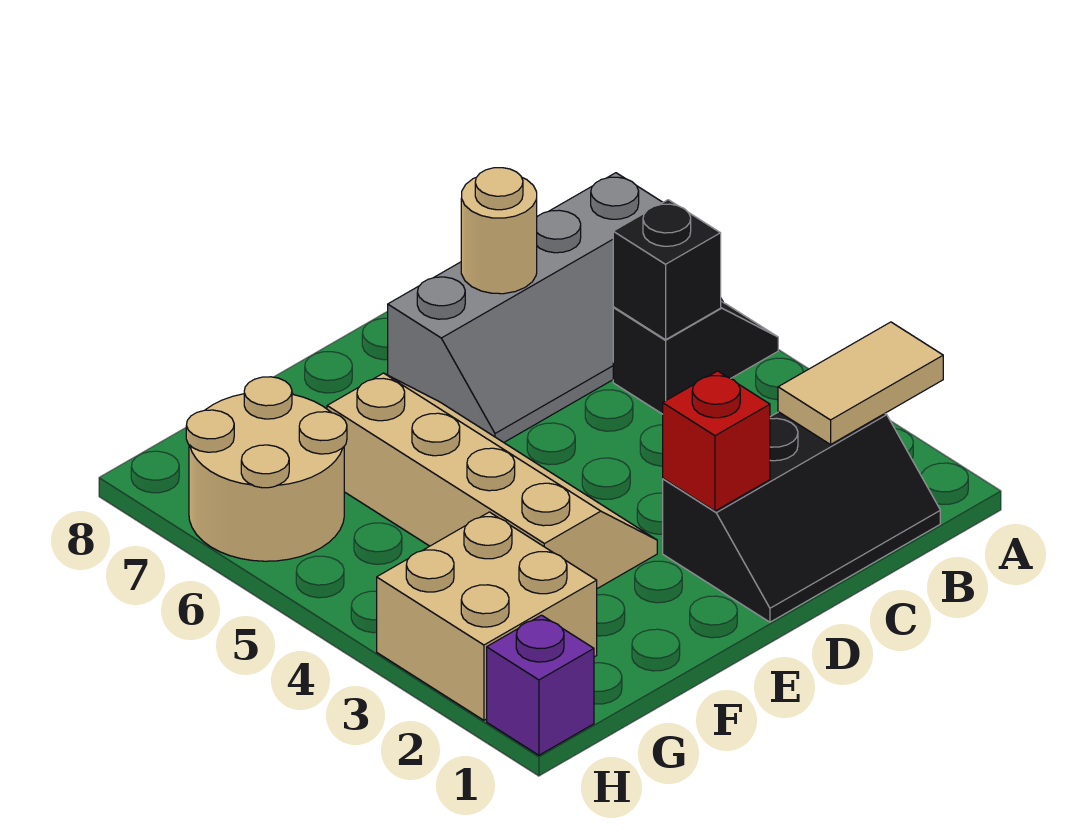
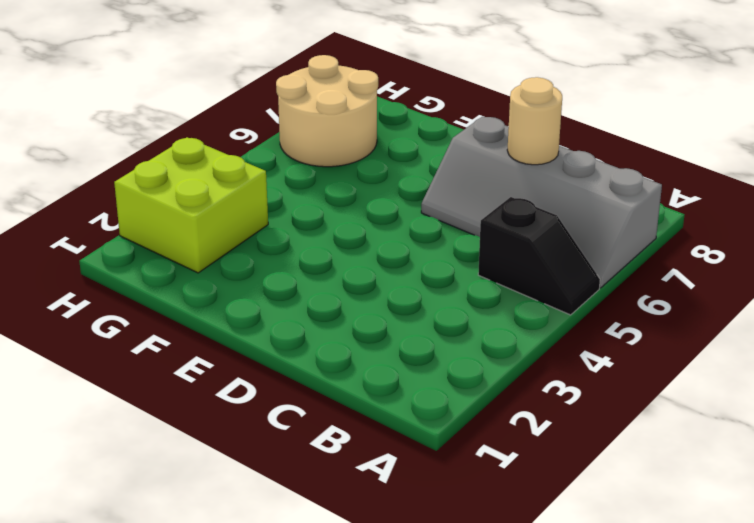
lime brick G2:H3 level 1 -> tan brick G2:H3 level 1
none -> black slope B1:D2 level 1 top 2
none -> tan slope E3:F6 level 1 top F

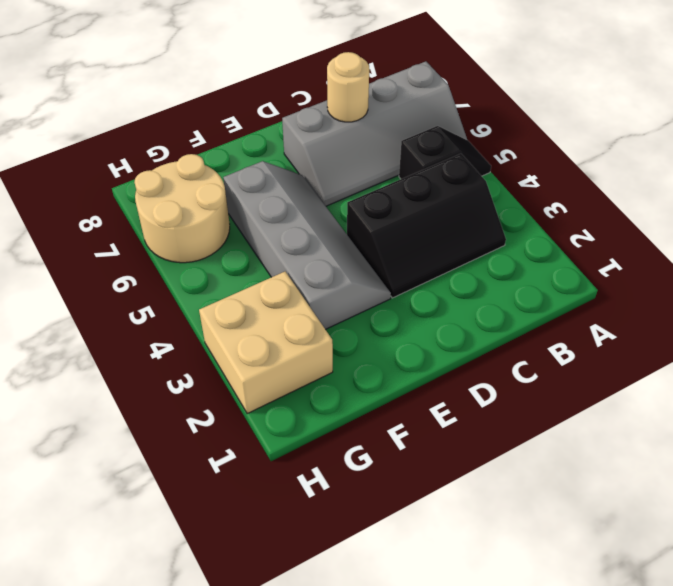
black slope B3:D4 level 1 top 4 -> black slope B1:D2 level 1 top 2
grey slope E3:F6 level 1 top F -> tan slope E3:F6 level 1 top F
none -> purple brick H1 level 1
none -> tan tile A2:B2 level 2

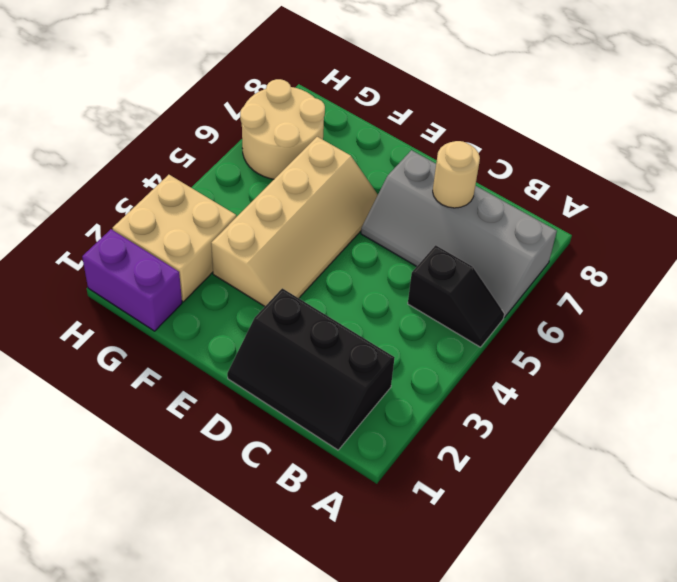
purple brick G1:H1 level 1 -> purple brick H1 level 1
none -> tan tile A2:B2 level 2
none -> black brick B5 level 2

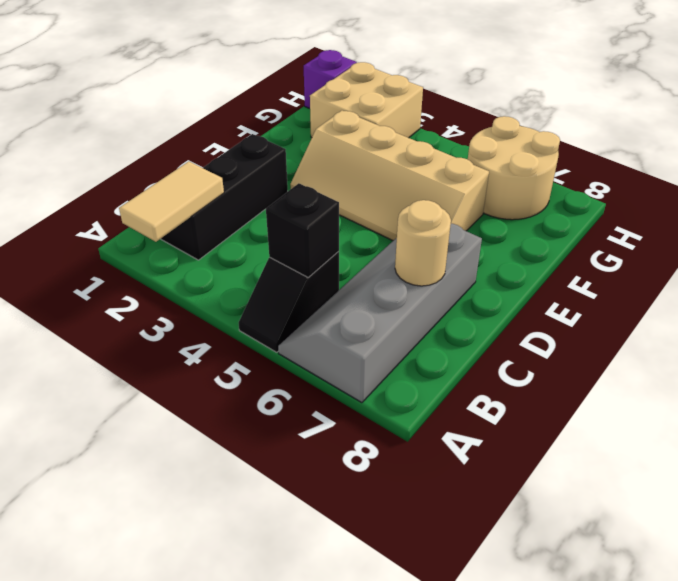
none -> red brick D2 level 2

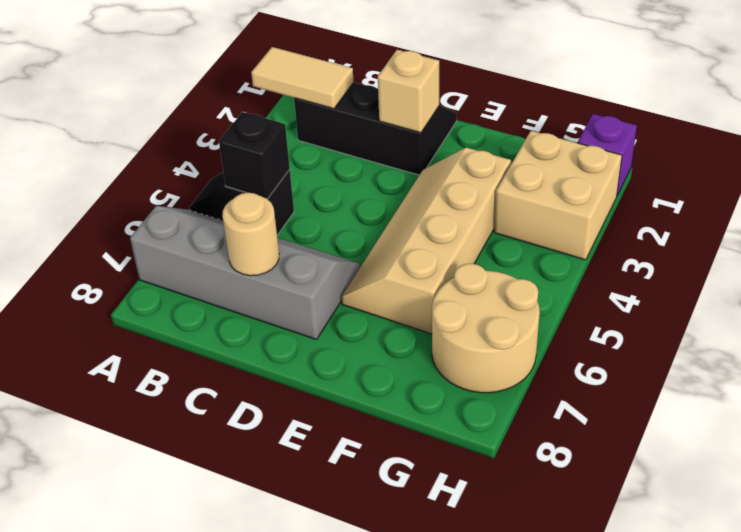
tan brick D2 level 2 -> red brick D2 level 2

